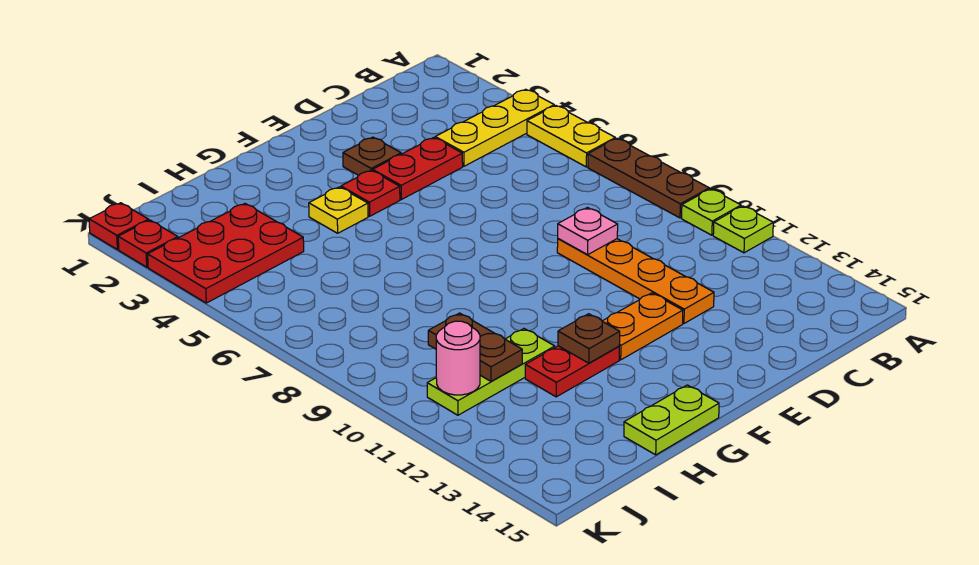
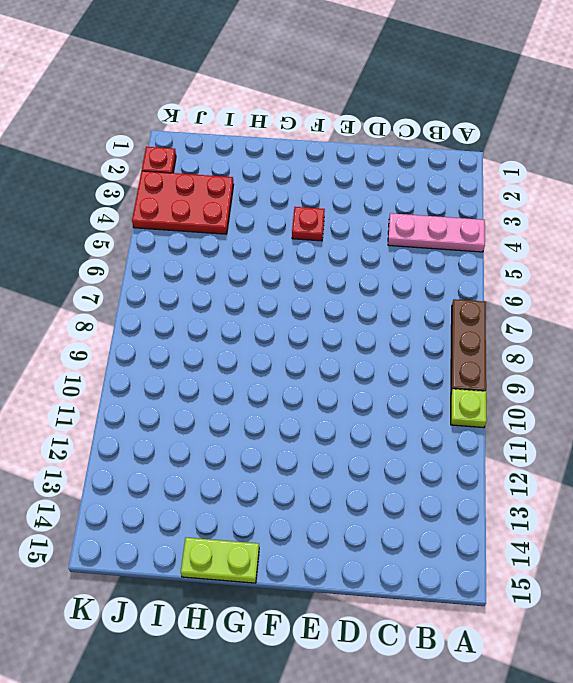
pink plate A4:C4 level 1 -> yellow plate A4:C4 level 1
none -> yellow plate A5:A6 level 1
none -> lime plate A11 level 1
none -> red plate D4:E4 level 1

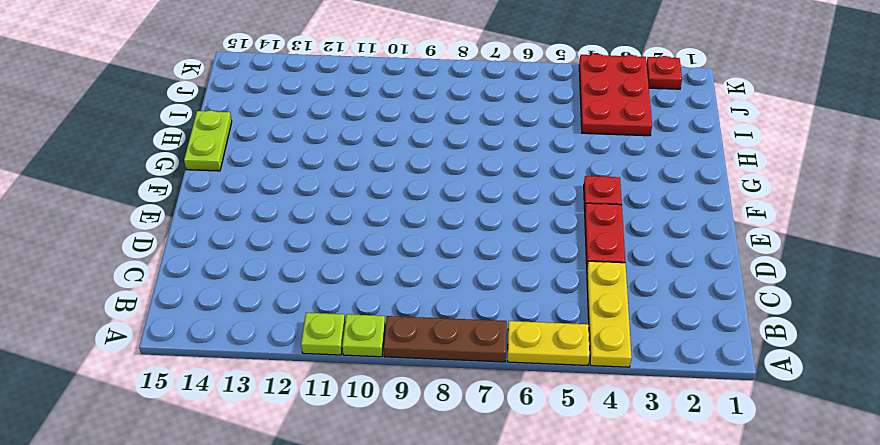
none -> orange plate D9:D12 level 1
none -> brown plate E3 level 1
none -> orange plate E12:F12 level 1

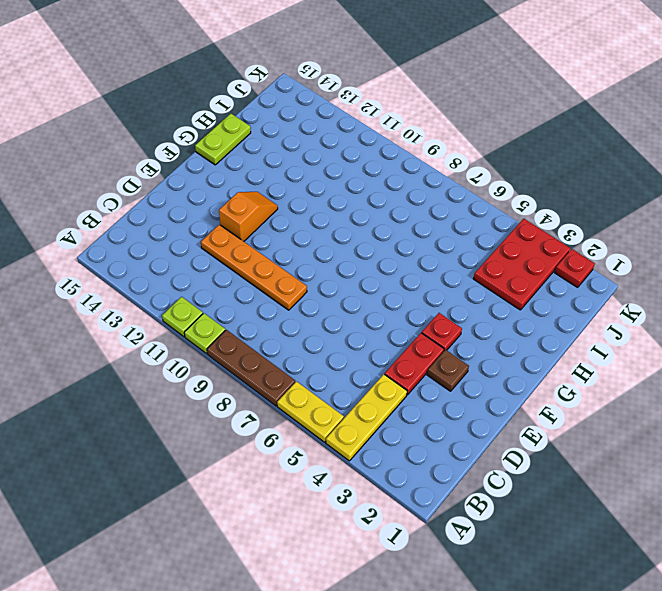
orange slope E12:F12 level 1 top E -> orange plate E12:F12 level 1
none -> yellow plate G4 level 1
none -> red plate G12:H12 level 1
none -> lime plate H11:J11 level 1

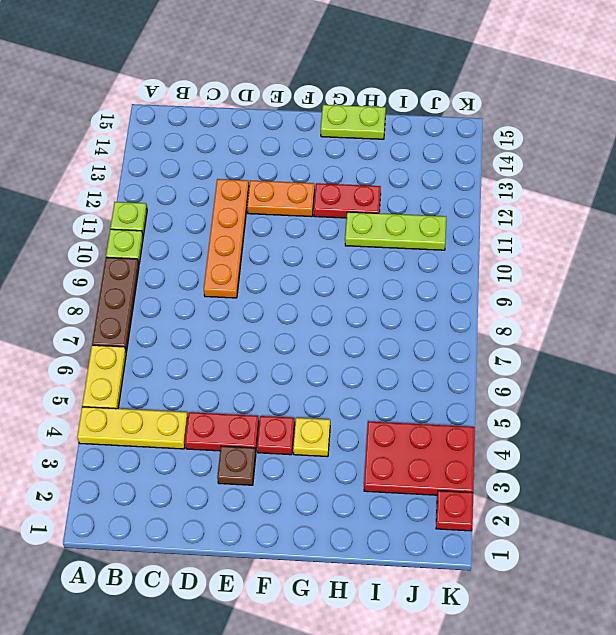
none -> red plate K1 level 1
none -> pink plate D9 level 2
none -> brown plate G12 level 2

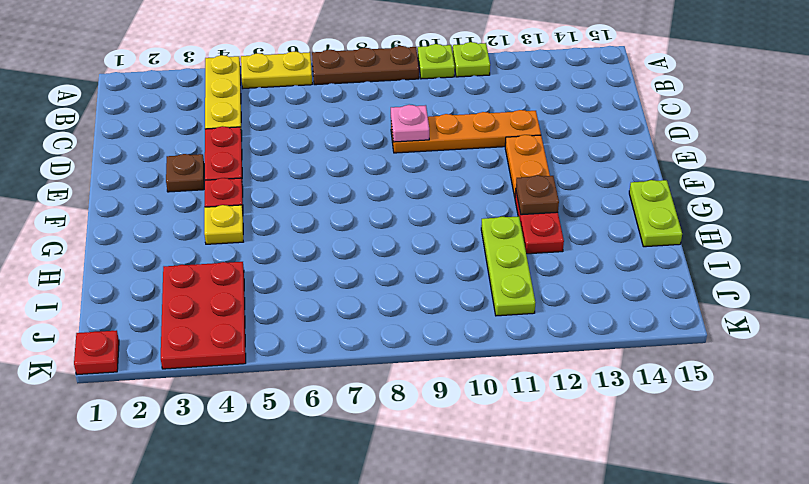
none -> red plate K2 level 1
none -> brown plate I10:I11 level 2
none -> pink round brick J11 level 2

